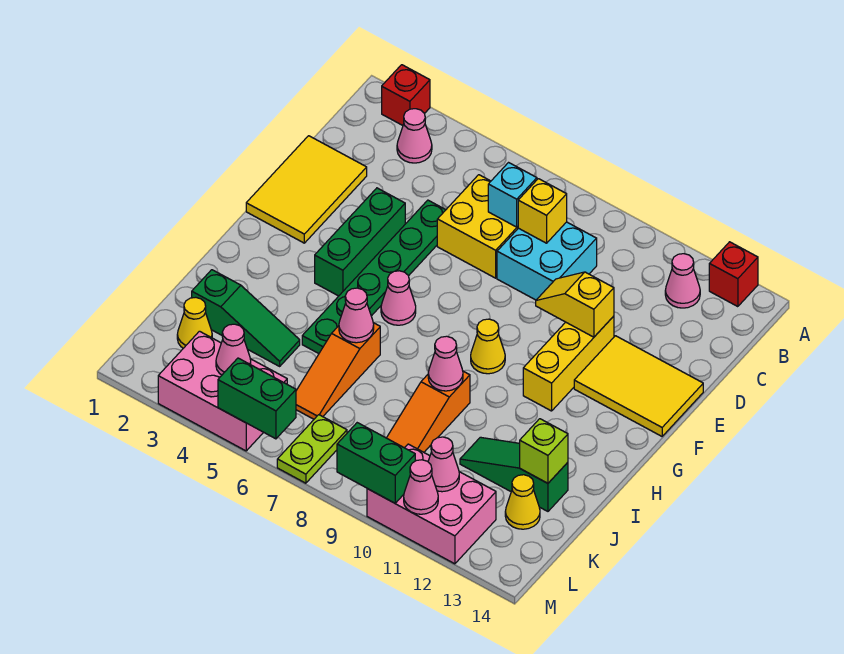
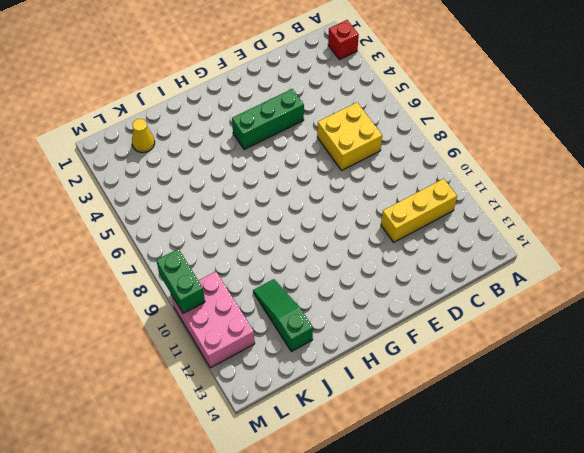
yellow brick B11:D11 level 1 -> yellow brick E11:G11 level 1
none -> red brick A13 level 1
none -> pink cone B3 level 1
none -> pink cone B12 level 1
none -> cyan brick C8:D9 level 1

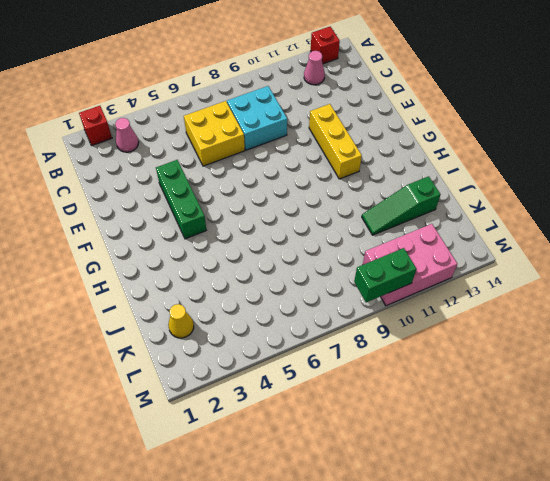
none -> yellow tile D1:F2 level 1
none -> green plate D5:I5 level 1
none -> yellow tile E12:F14 level 1
none -> pink cone G6 level 1

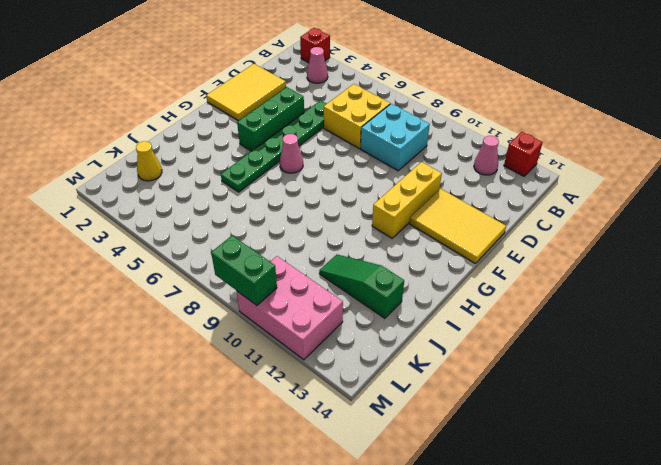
none -> yellow cone G9 level 1
none -> orange slope I6:K6 level 1 top I
none -> orange slope I9:K9 level 1 top I
none -> green slope J2:J4 level 1 top 2

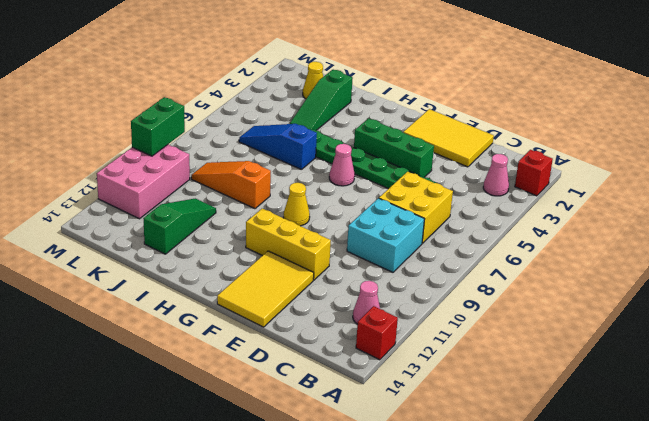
blue slope I6:K6 level 1 top I -> orange slope I6:K6 level 1 top I
none -> yellow cone K13 level 1
none -> pink brick L3:M5 level 1
none -> lime plate L7:M7 level 1
none -> cyan brick C7 level 2

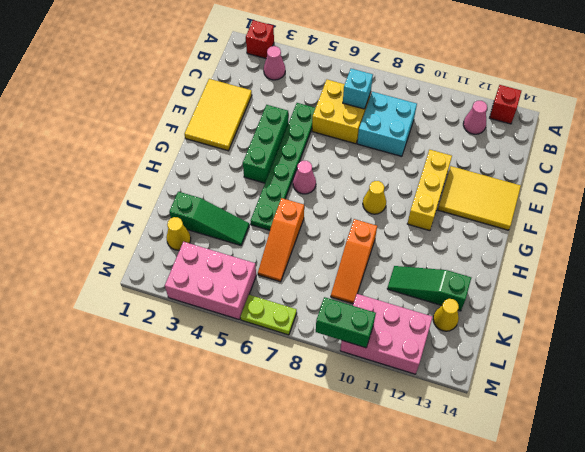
lime plate M6:M7 level 1 -> lime plate L7:M7 level 1
none -> yellow brick C8 level 2
none -> yellow slope E10:E11 level 2 top 11
none -> pink cone I6 level 2
none -> pink cone I9 level 2

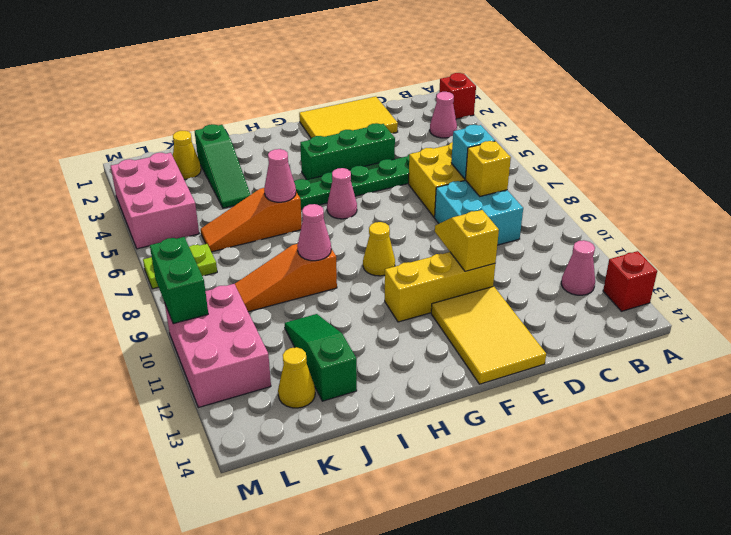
none -> lime brick J13 level 2
none -> pink cone L4 level 2
none -> pink cone L11 level 2
none -> green brick M5:M6 level 2

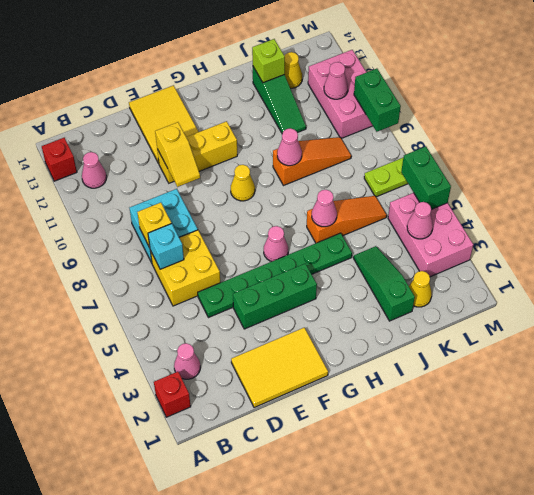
none -> pink cone M11 level 2

